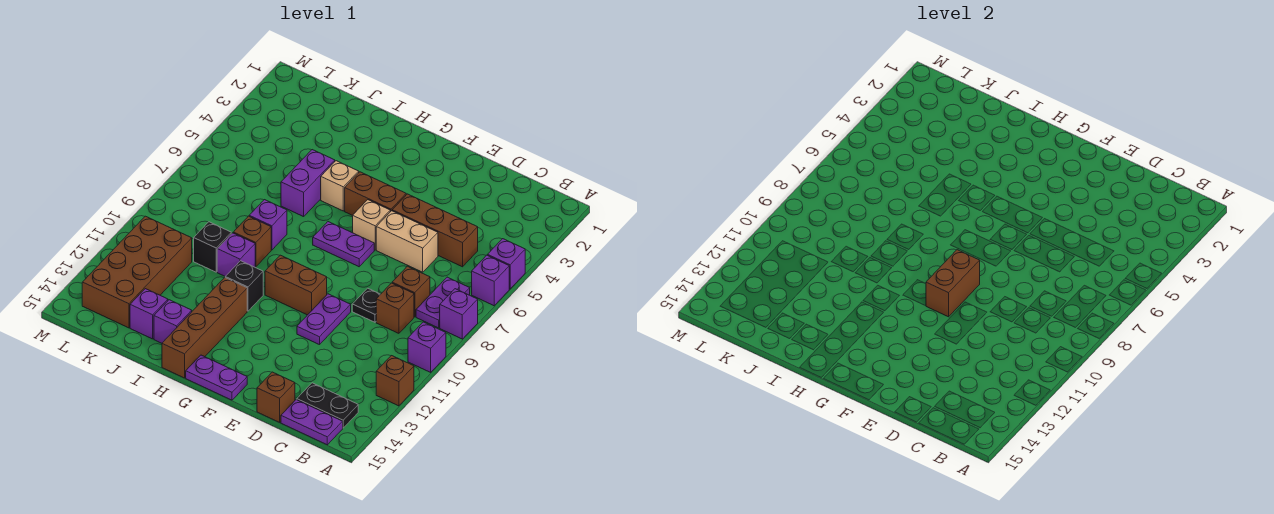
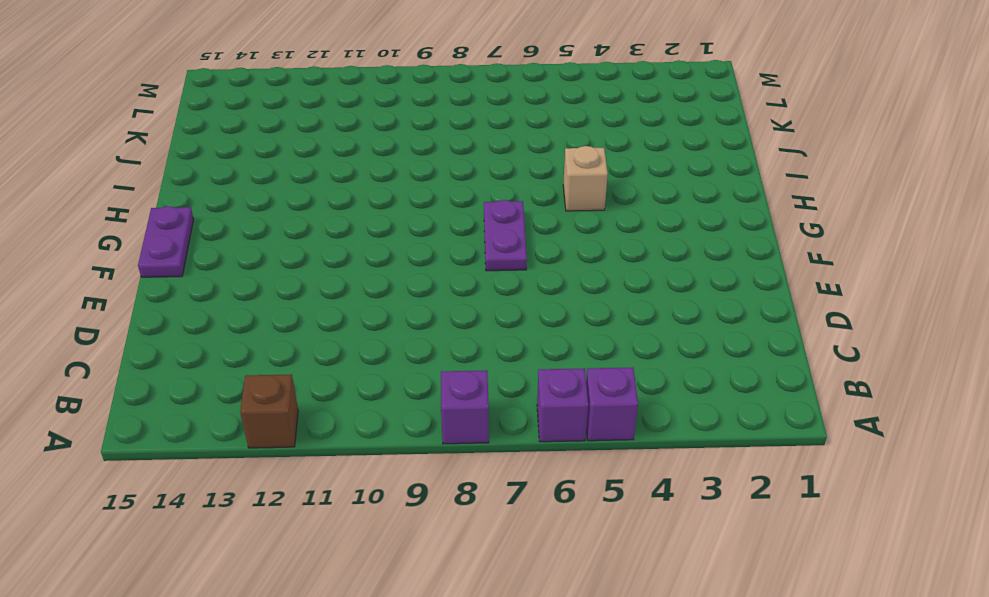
none -> purple brick A10 level 1
none -> purple plate B7:B8 level 1
none -> black plate B14:C14 level 1
none -> purple plate B15:C15 level 1

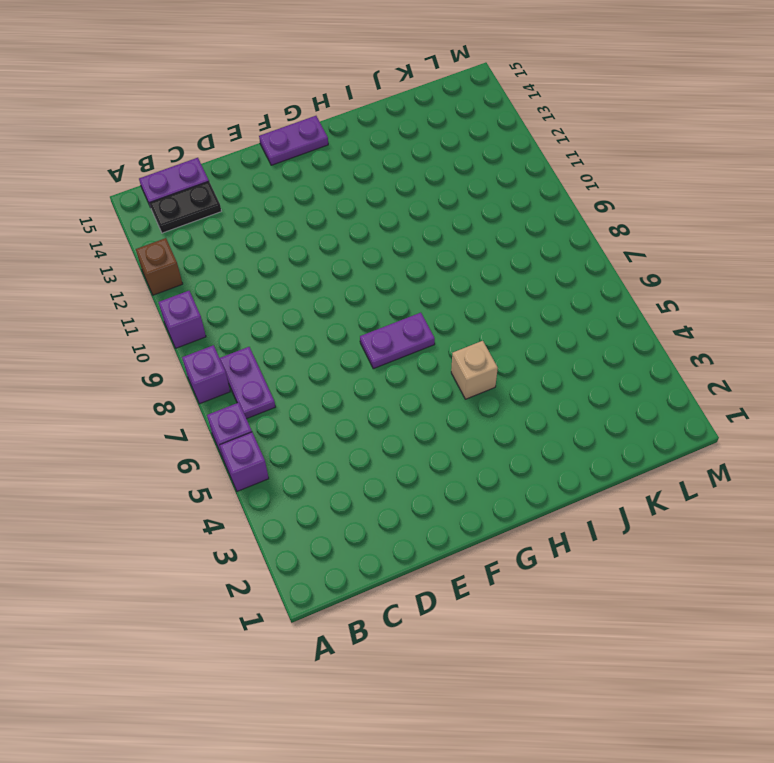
none -> brown brick C5:E5 level 1
none -> brown brick C8 level 1
none -> brown brick C9 level 1
none -> tan brick D6:E6 level 1

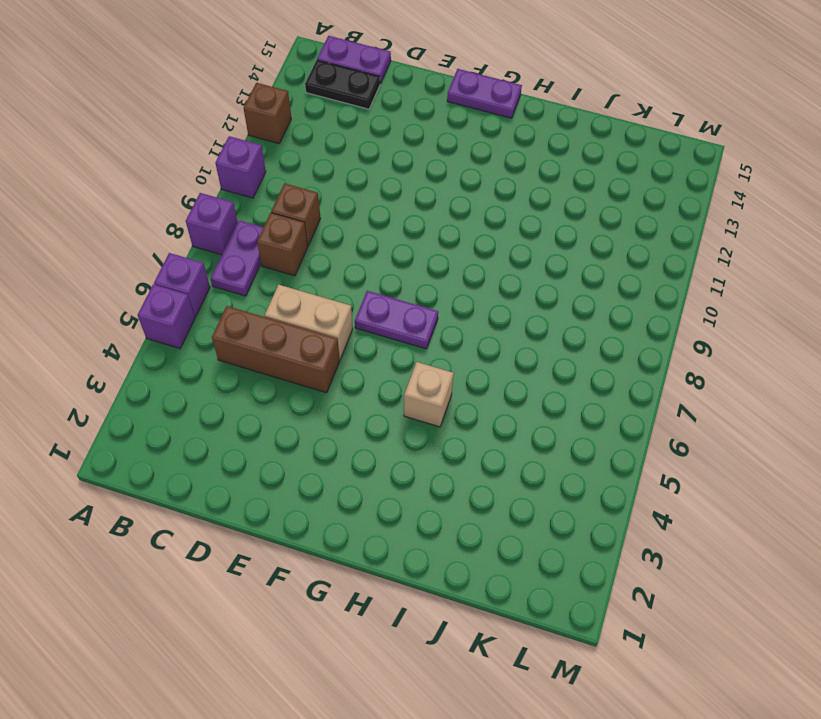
none -> black plate D9 level 1
none -> brown brick D15 level 1
none -> purple plate E10:E11 level 1
none -> brown brick F5:G5 level 1

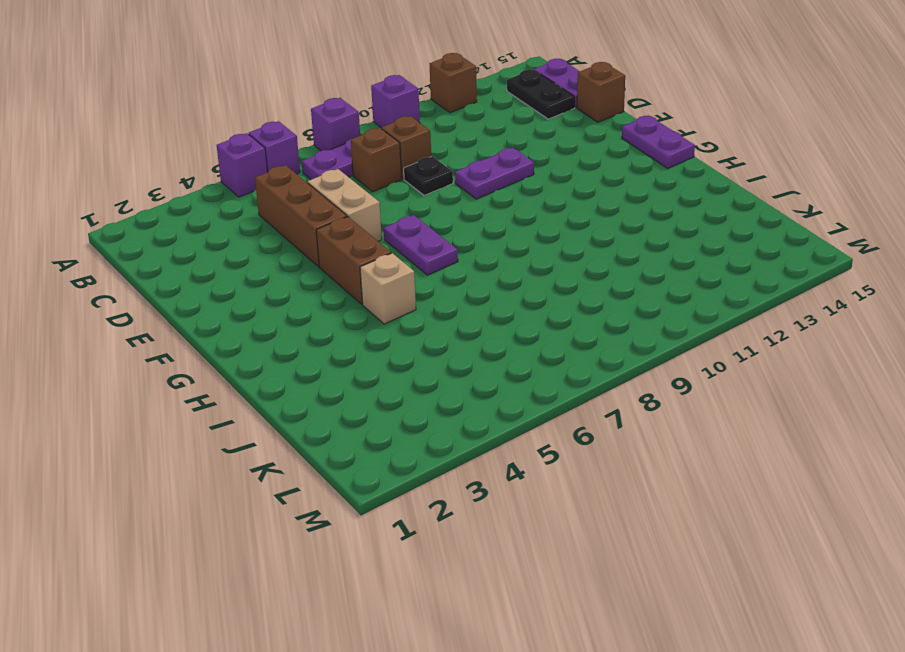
none -> tan brick F6 level 1
none -> brown brick F10:G10 level 1
none -> black brick H11 level 1
none -> brown brick H12:H15 level 1

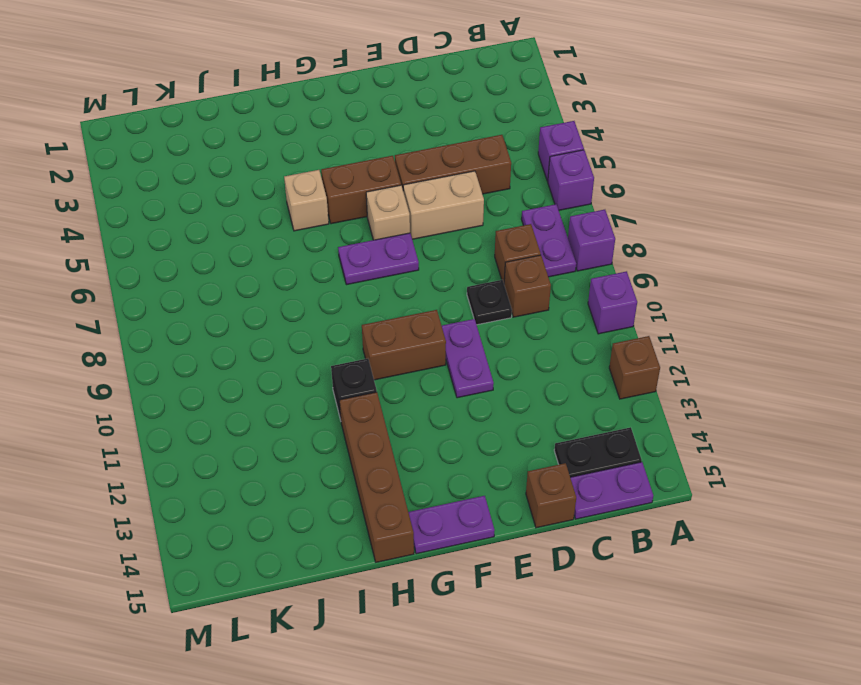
none -> purple brick I5:I6 level 1
none -> purple brick I8 level 1
none -> brown brick I9 level 1
none -> purple brick I10 level 1

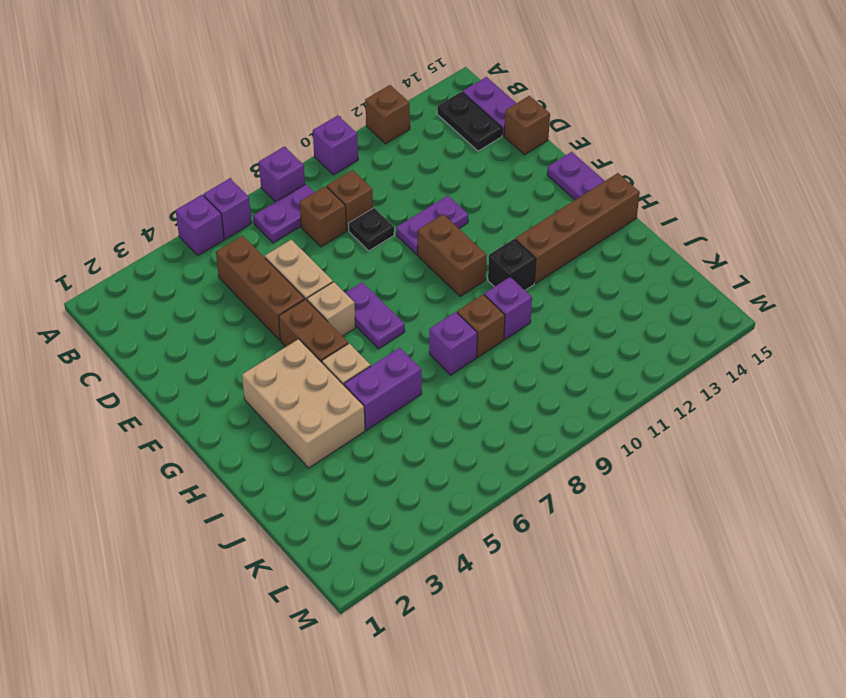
tan brick G3:I4 level 1 -> none
none -> purple brick I14 level 1
none -> black brick J10 level 1
none -> purple brick J14 level 1
none -> brown brick K11:L14 level 1

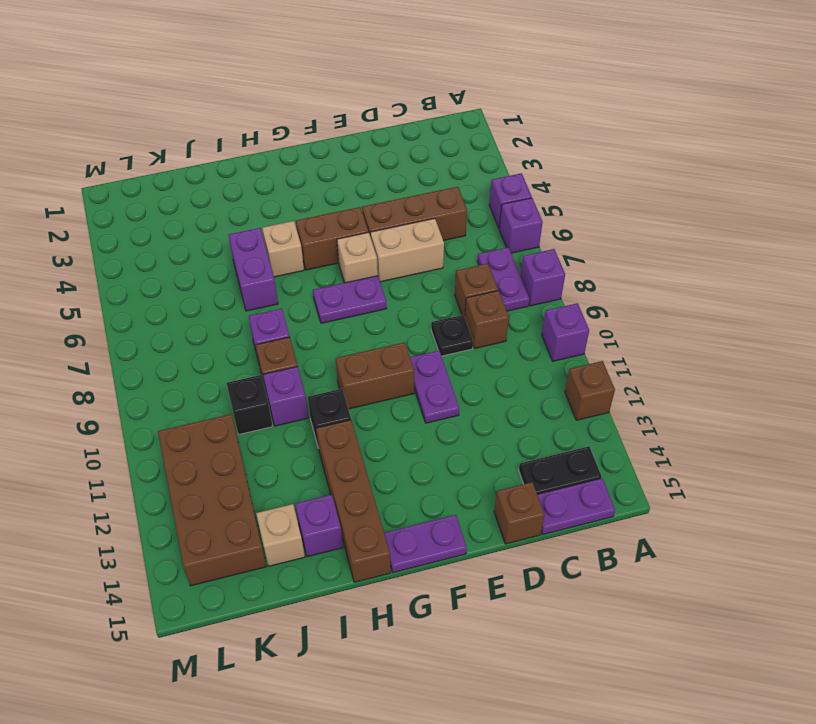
tan brick J14 level 1 -> purple brick J14 level 1
none -> brown brick F9:F10 level 2

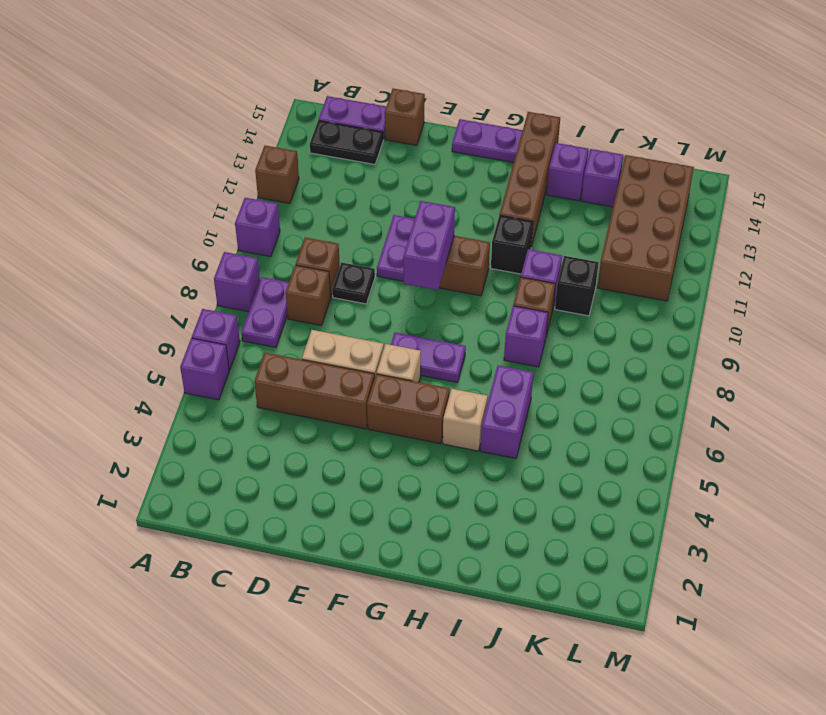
purple brick F9:F10 level 2 -> brown brick F9:F10 level 2

